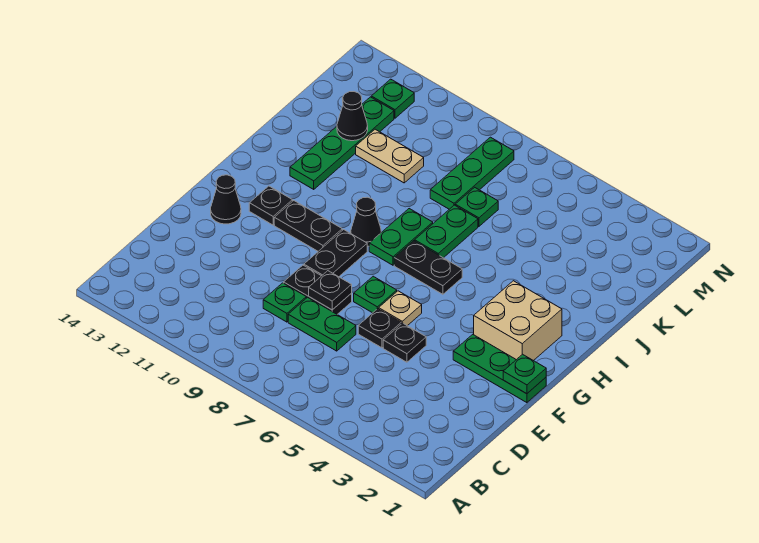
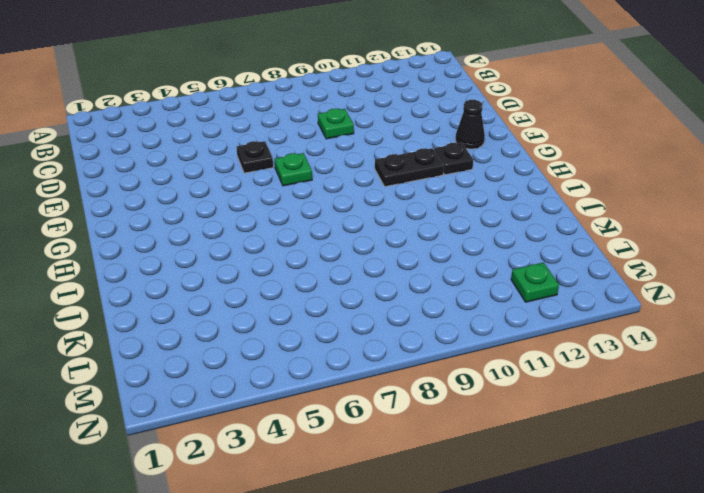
none -> green plate D7:D8 level 1
none -> black plate E5 level 1
none -> black plate E8:E9 level 1

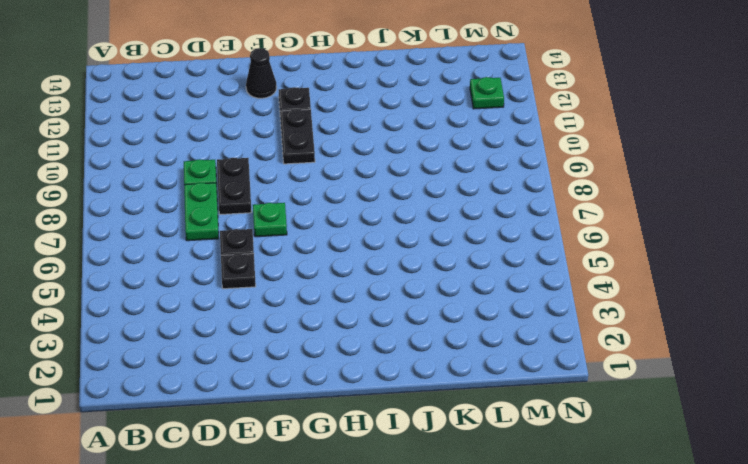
none -> green plate F1:F3 level 1
none -> tan plate F6 level 1
none -> black plate F9:G9 level 1

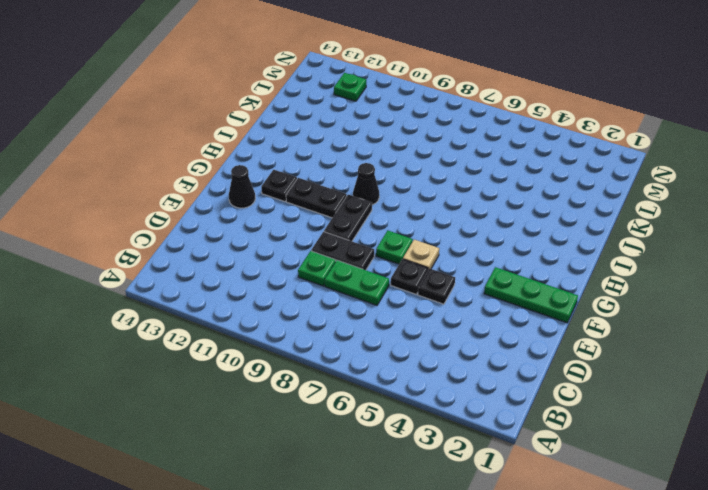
none -> tan brick G2:H3 level 1
none -> black plate H6:H7 level 1
none -> green plate H8:I8 level 1

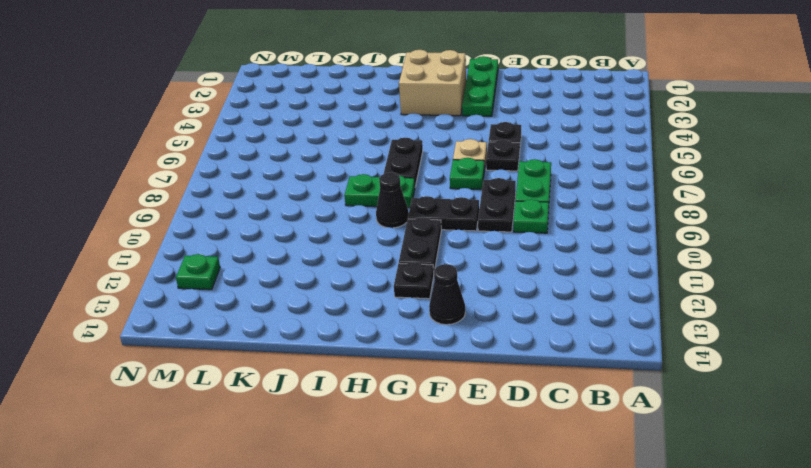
none -> green plate I7:J7 level 1
none -> green plate I12:L12 level 1
none -> green plate K7 level 1

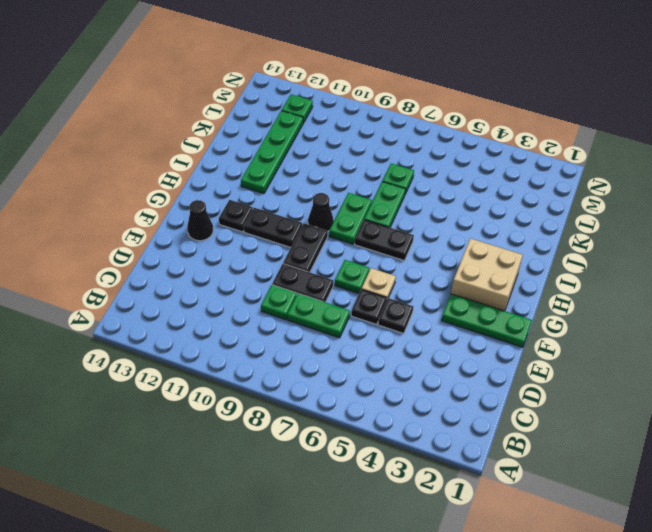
none -> green plate K8:M8 level 1
none -> tan plate K10:K11 level 1
none -> black plate E8 level 2

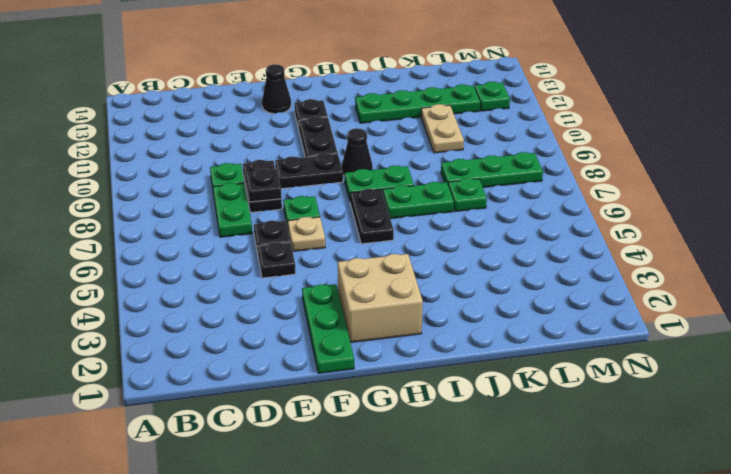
none -> green plate F1 level 2
none -> black cone K12 level 2

